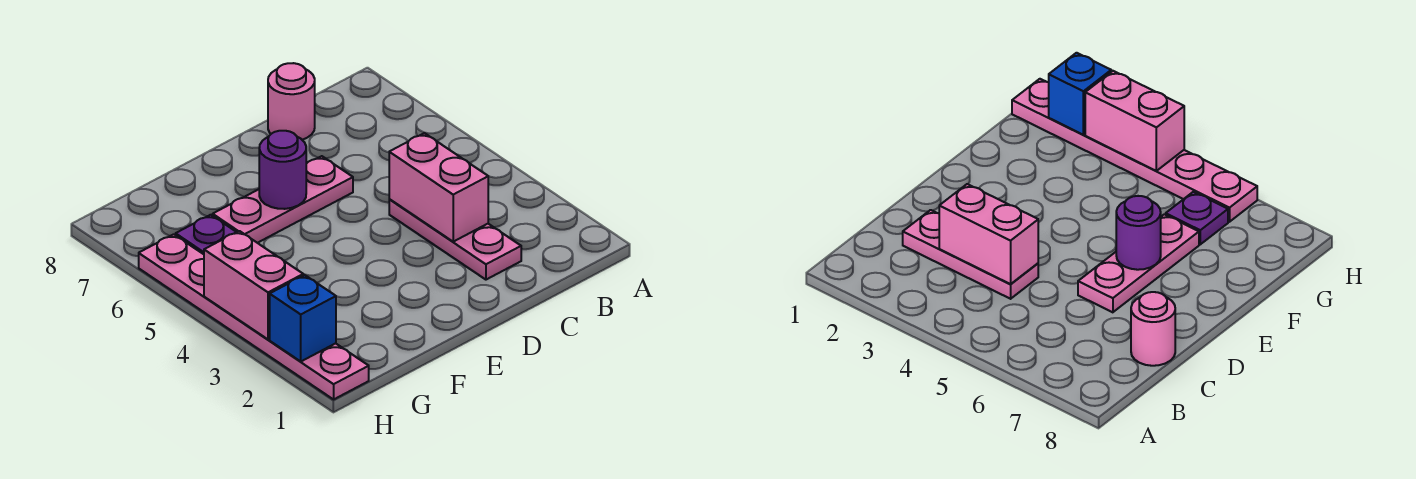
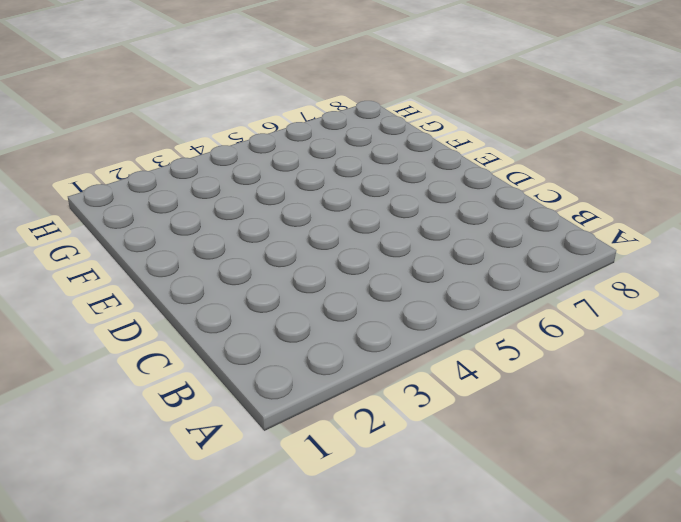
none -> pink plate C2:C4 level 1
none -> pink round brick C8 level 1

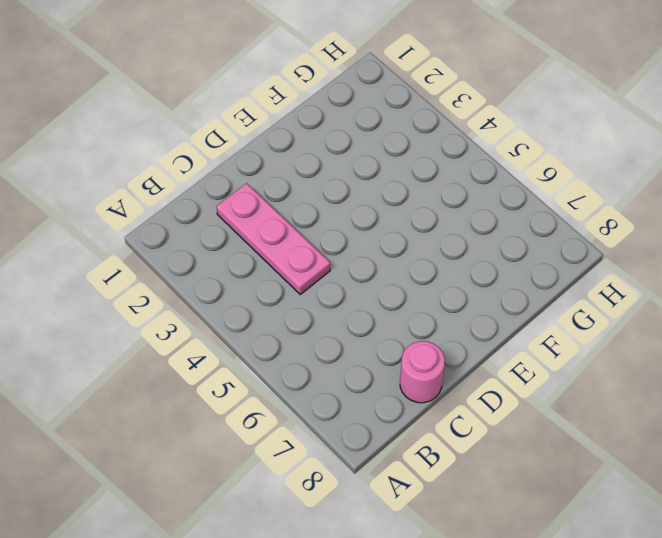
none -> pink plate D6:F6 level 1
none -> purple plate G6 level 1

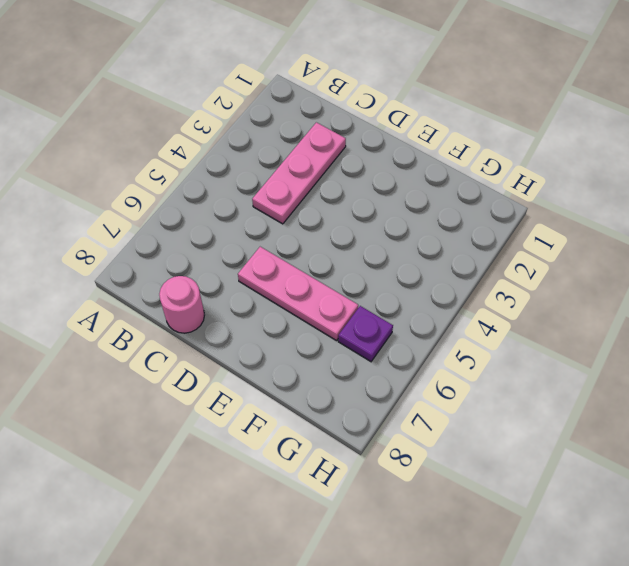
none -> pink plate H1:H6 level 1
none -> pink brick C3:C4 level 2

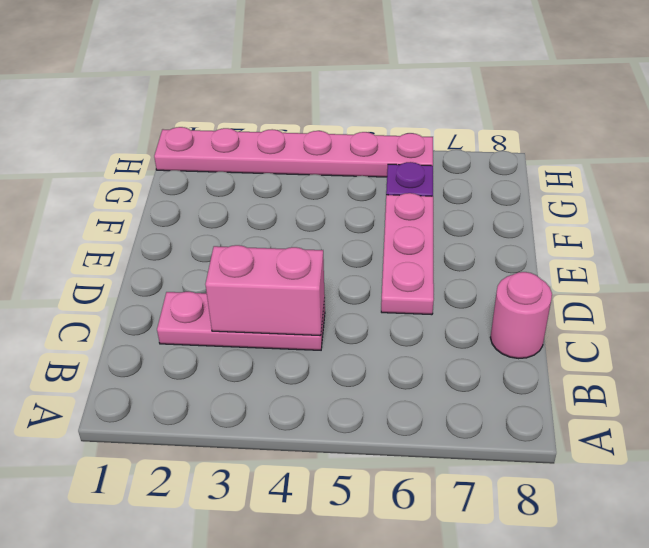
none -> purple round brick E6 level 2
none -> blue brick H2 level 2

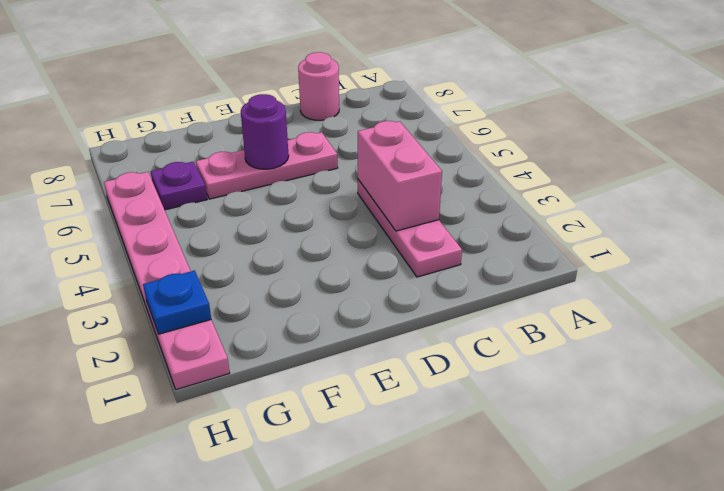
blue plate H2 level 2 -> blue brick H2 level 2
none -> pink brick H3:H4 level 2

